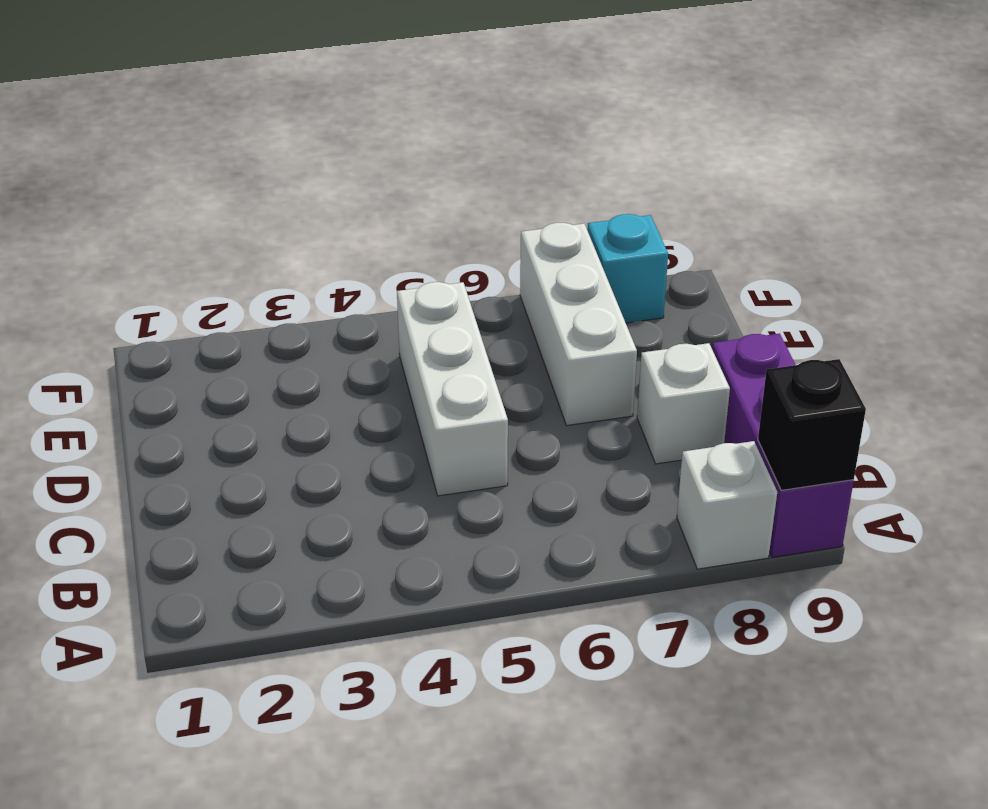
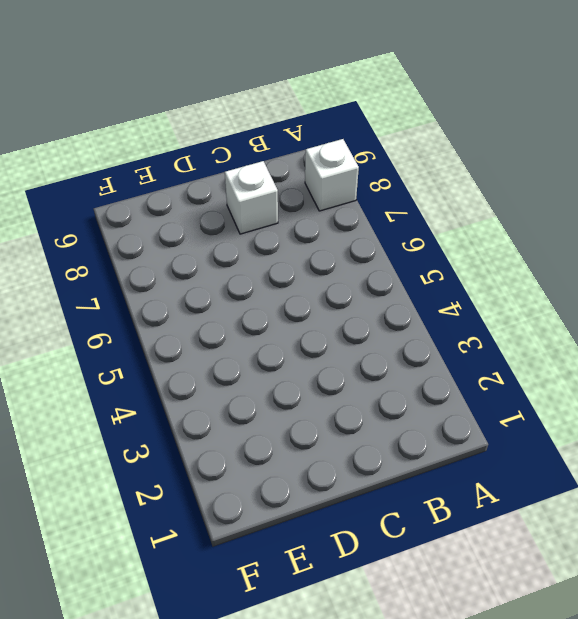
none -> purple brick A9:C9 level 1
none -> white brick C5:E5 level 1

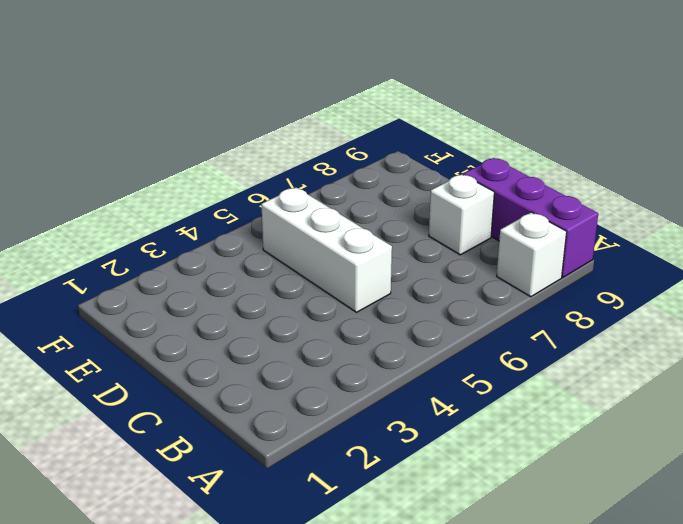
none -> white brick D7:F7 level 1
none -> cyan brick F8 level 1

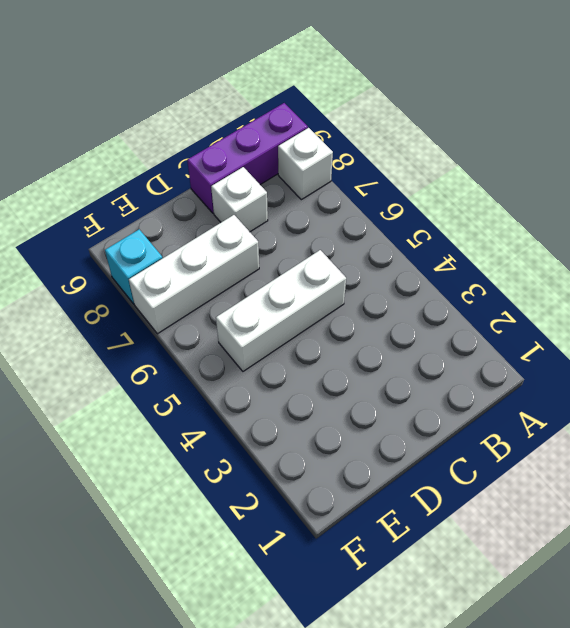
none -> black brick A9 level 2

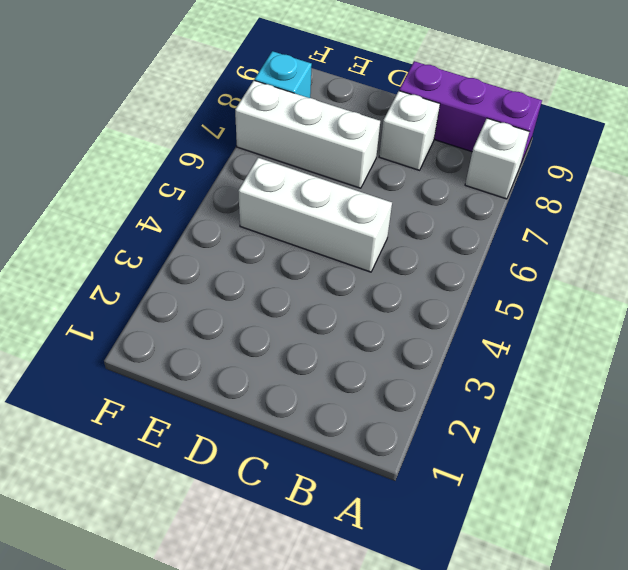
none -> black brick A9 level 2

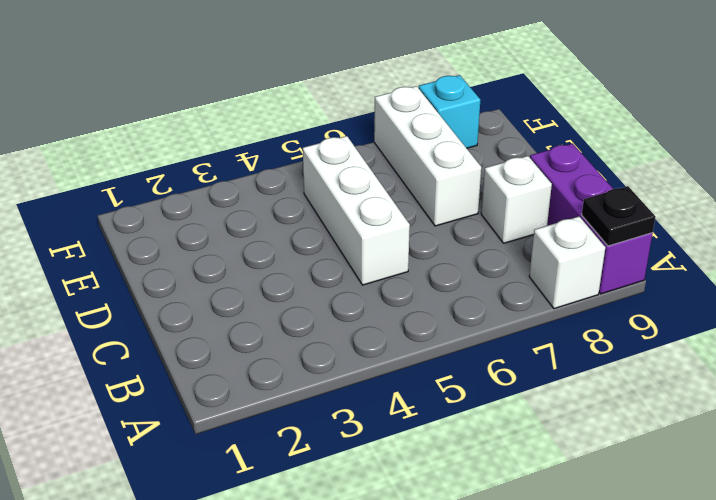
black plate A9 level 2 -> black brick A9 level 2

